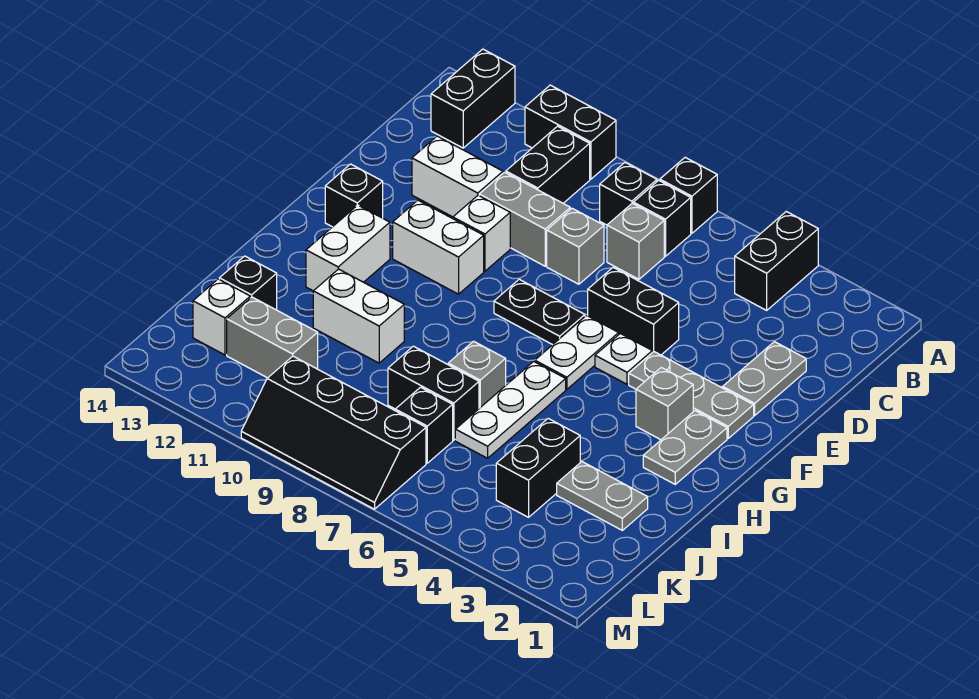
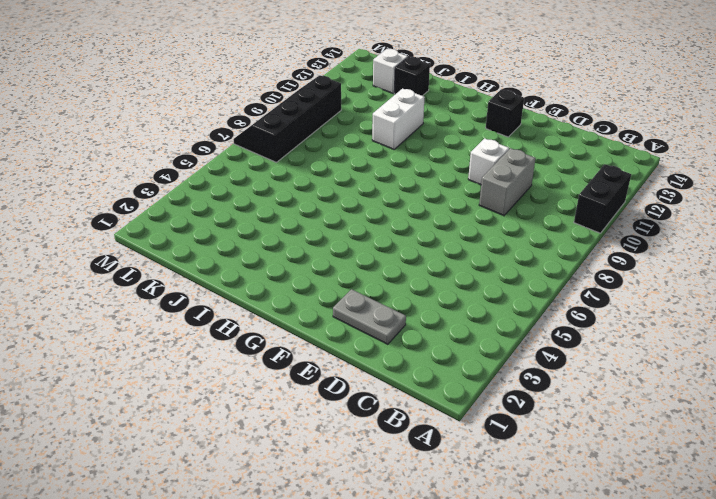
none -> black brick A4:B4 level 1
none -> black brick A7 level 1
none -> black brick A13:B13 level 1
none -> black brick B7 level 1

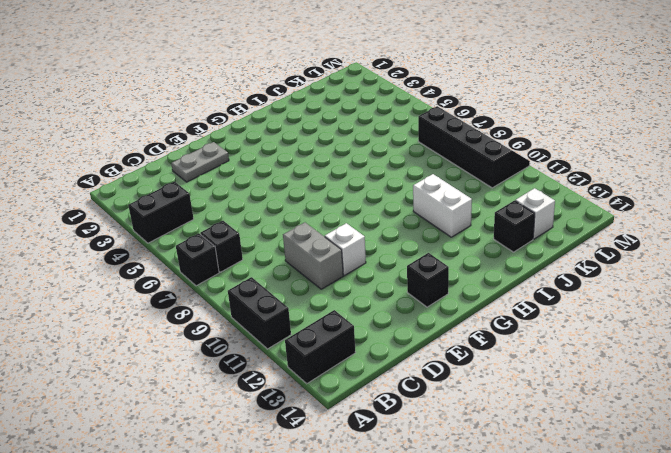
none -> black brick B8 level 1
none -> black brick B10:C10 level 1
none -> grey brick C7 level 1
none -> grey brick D8 level 1

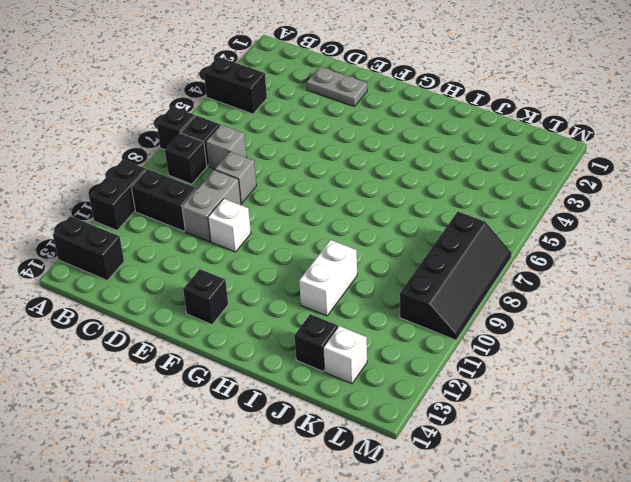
none -> white brick D11:D12 level 1
none -> black brick E5:E6 level 1
none -> grey plate F2:F4 level 1
none -> white plate F5 level 1

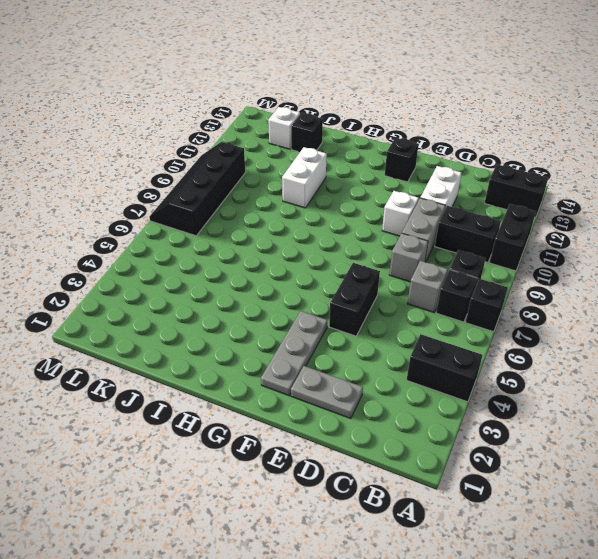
none -> white plate F5 level 1
none -> white plate F6:G6 level 1
none -> black plate F7:F8 level 1
none -> white brick F10:F11 level 1

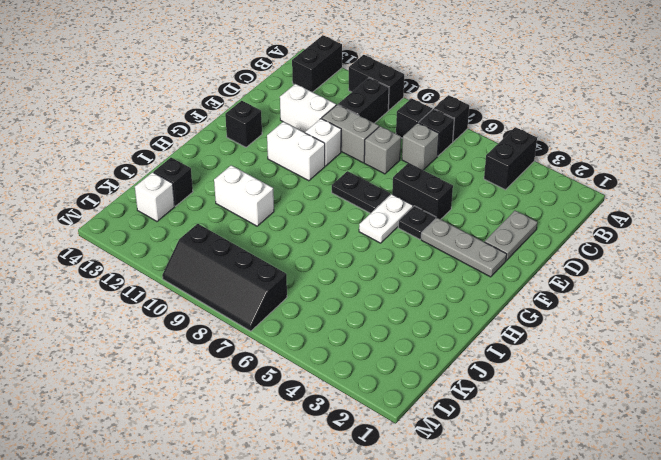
black plate F5 level 1 -> white plate F5 level 1
none -> grey plate G2:H2 level 1
none -> grey brick G3 level 1
none -> white brick G12:H12 level 1
none -> white plate H6:J6 level 1

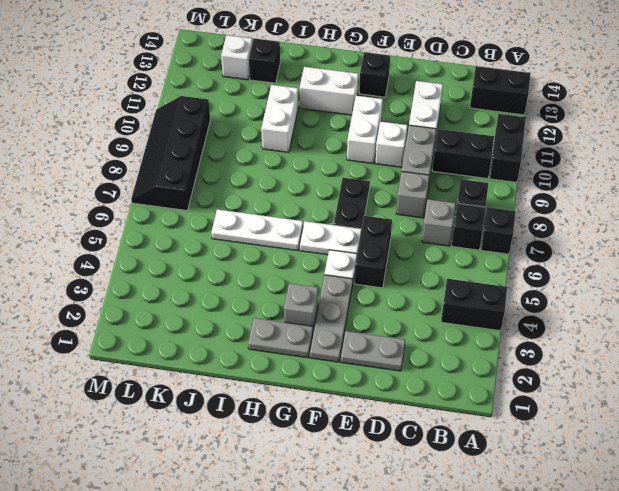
none -> grey brick I7 level 1
none -> grey plate J2:J3 level 1
none -> black brick J4:K4 level 1
none -> black brick J7:J8 level 1

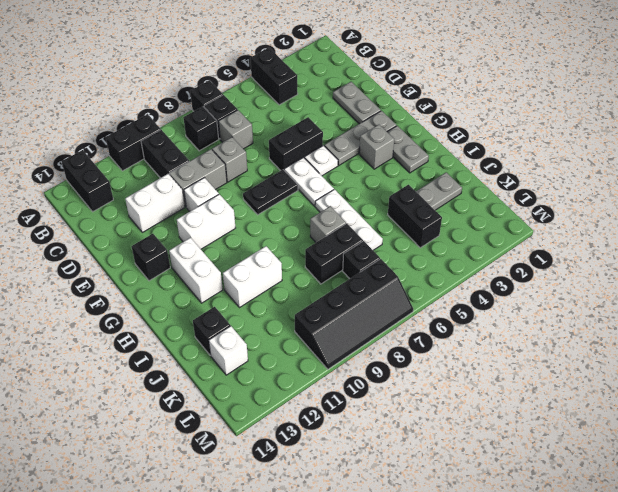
none -> grey brick K11:K12 level 1

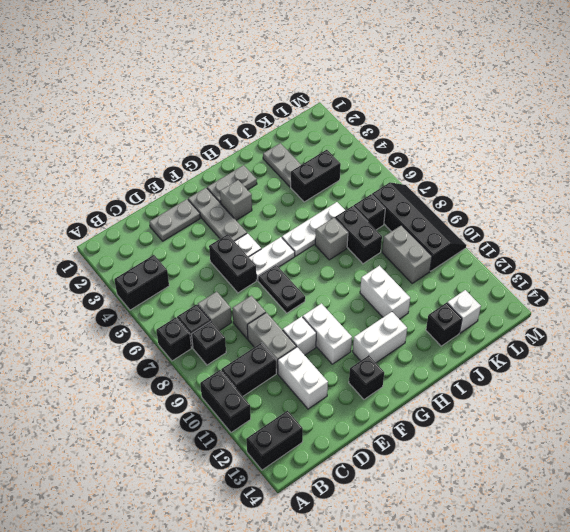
grey brick K9:K10 level 1 -> grey brick K11:K12 level 1

